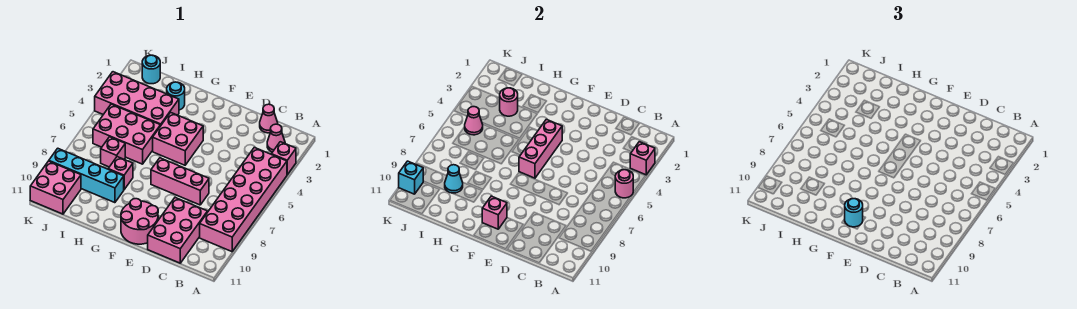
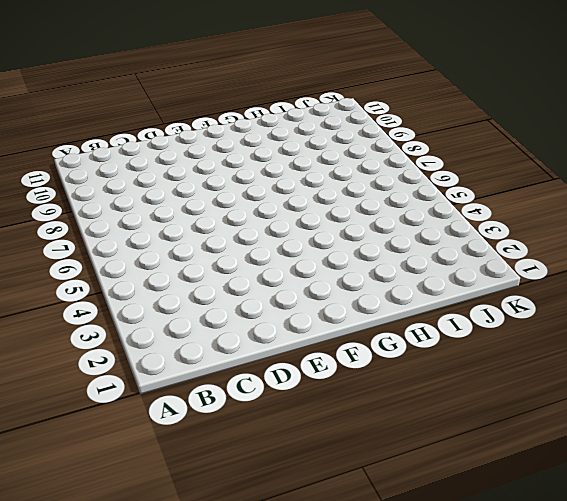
none -> pink brick A3 level 1
none -> pink brick A4:B9 level 1
none -> pink cone B2 level 1

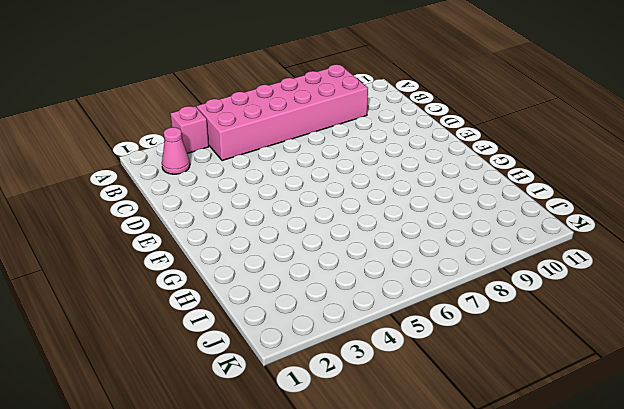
none -> pink cone C1 level 1
none -> pink brick C9:D11 level 1
none -> pink brick D7:F7 level 1

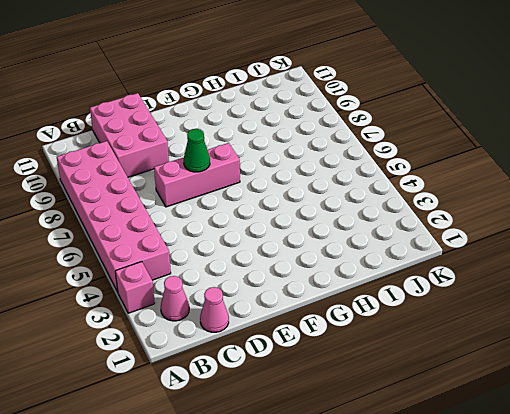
green cone E7 level 2 -> none
none -> pink round brick E10:F11 level 1
none -> pink brick F4:G5 level 1
none -> cyan round brick H2 level 1

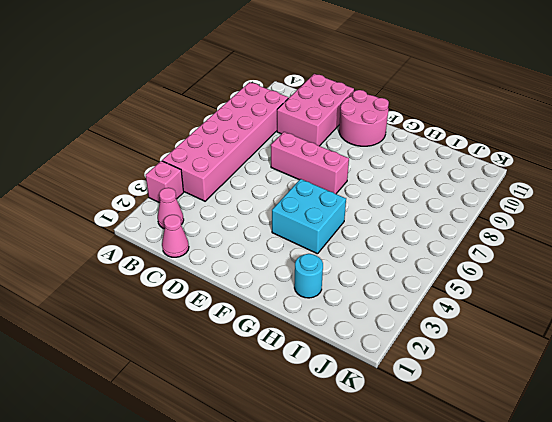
cyan brick F4:G5 level 1 -> pink brick F4:G5 level 1
none -> pink brick H3:K4 level 1
none -> pink brick H5:J6 level 1
none -> pink brick H8 level 1

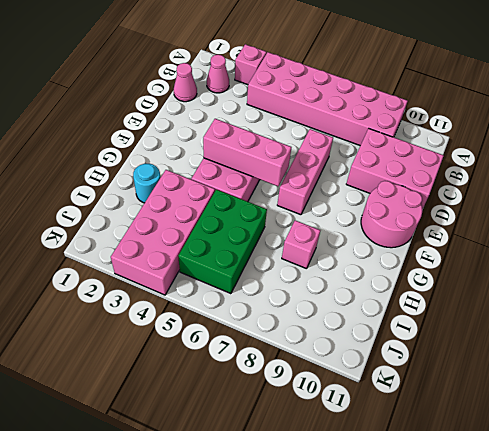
green brick H5:J6 level 1 -> pink brick H5:J6 level 1
none -> cyan brick H9:K9 level 1
none -> pink brick I7 level 1
none -> cyan round brick J1 level 1

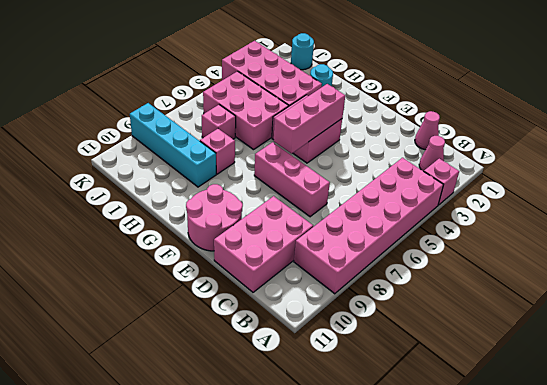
none -> pink brick J10:K11 level 1
none -> pink brick A3 level 2
none -> pink round brick A5 level 2

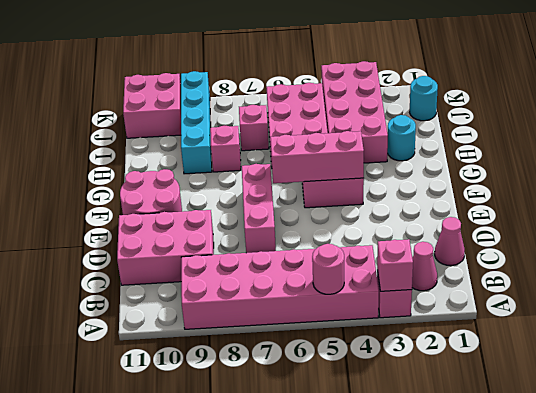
none -> pink brick F10 level 2
none -> pink round brick I3 level 2
none -> cyan cone I9 level 2

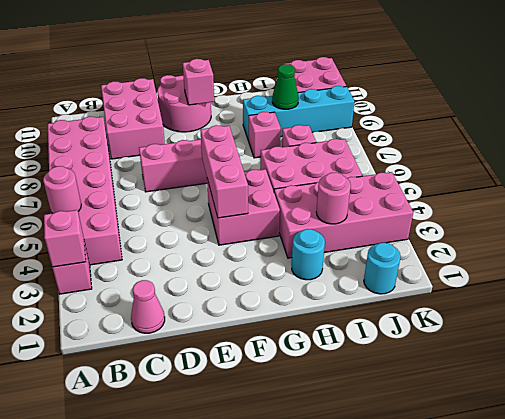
green cone I9 level 2 -> cyan cone I9 level 2
none -> pink cone B2 level 1
none -> pink cone J5 level 2
none -> cyan brick K10 level 2

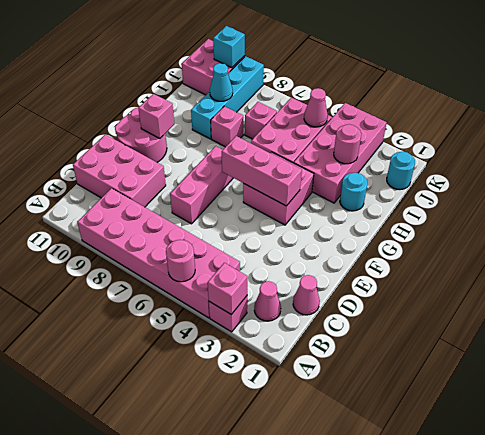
none -> cyan round brick F10 level 3

